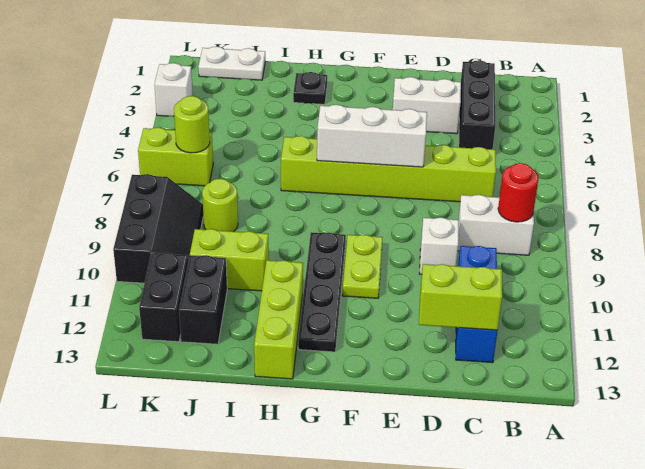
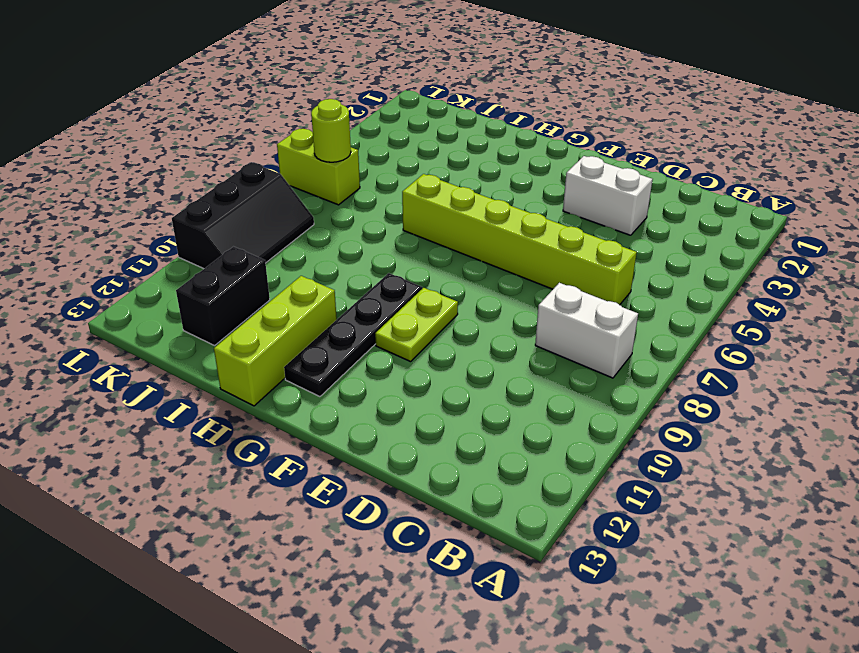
none -> black brick C2:C4 level 1
none -> blue brick C10:C12 level 1
none -> white brick D9 level 1

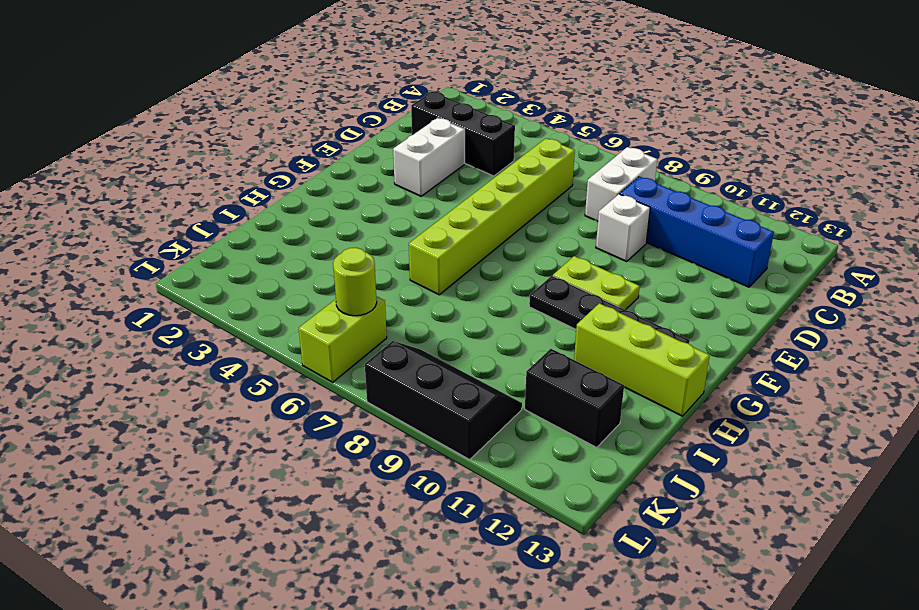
blue brick C9:C12 level 1 -> blue brick C10:C12 level 1
none -> black plate H2 level 1
none -> lime brick I10:J10 level 1
none -> white plate J1:K1 level 1

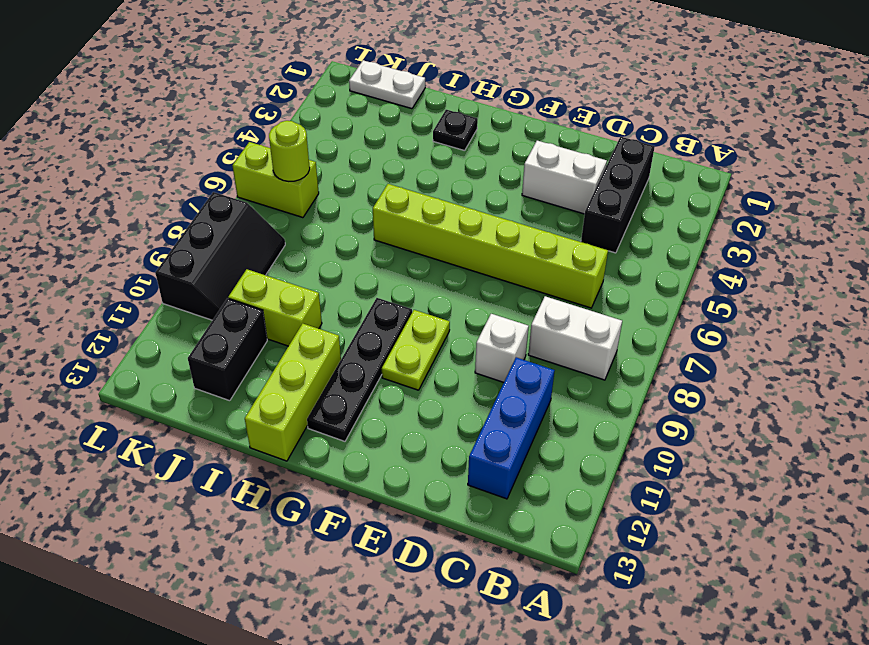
none -> lime round brick J8 level 1
none -> black brick K11:K12 level 1
none -> white brick L3 level 1

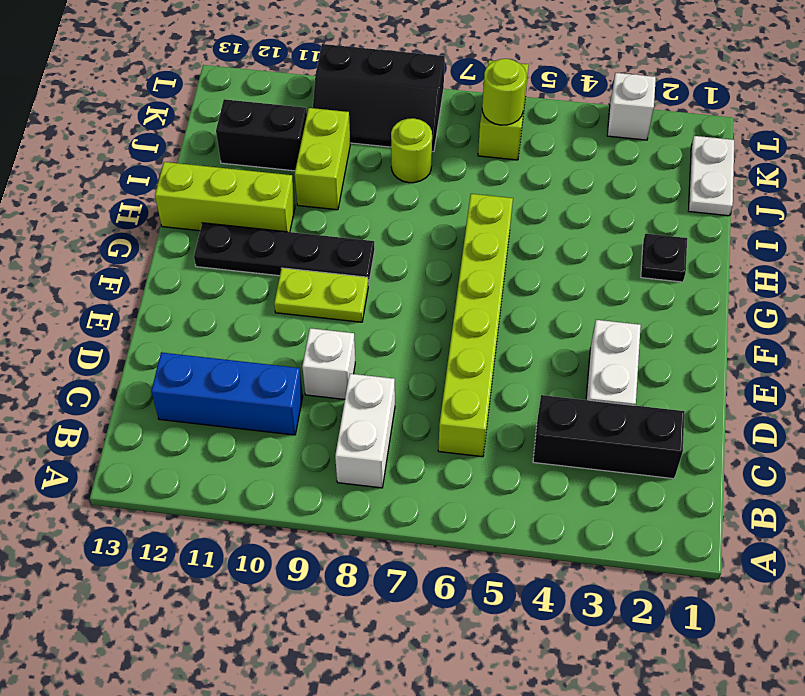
none -> black brick K11:K12 level 1
none -> red round brick B8 level 2
none -> lime brick C12:D12 level 2

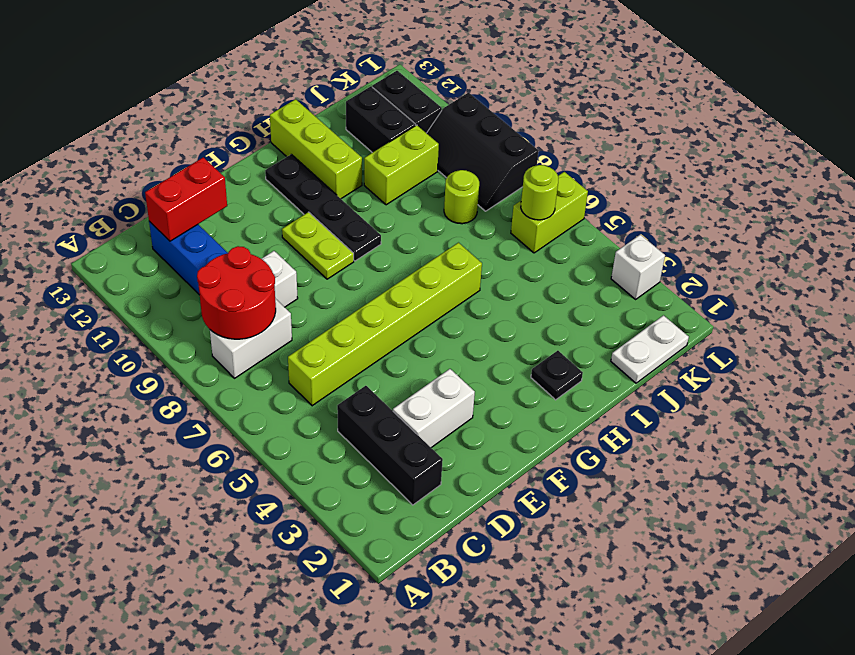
red round brick B8:C9 level 2 -> red round brick B8 level 2
red brick C12:D12 level 2 -> lime brick C12:D12 level 2
none -> white brick E6:G6 level 2

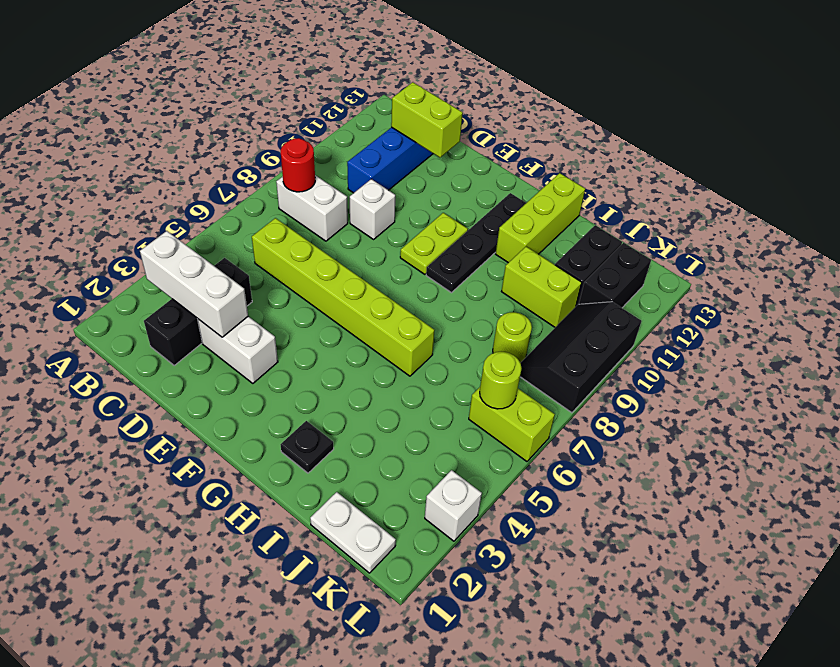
white brick B3:D3 level 2 -> white brick E6:G6 level 2

